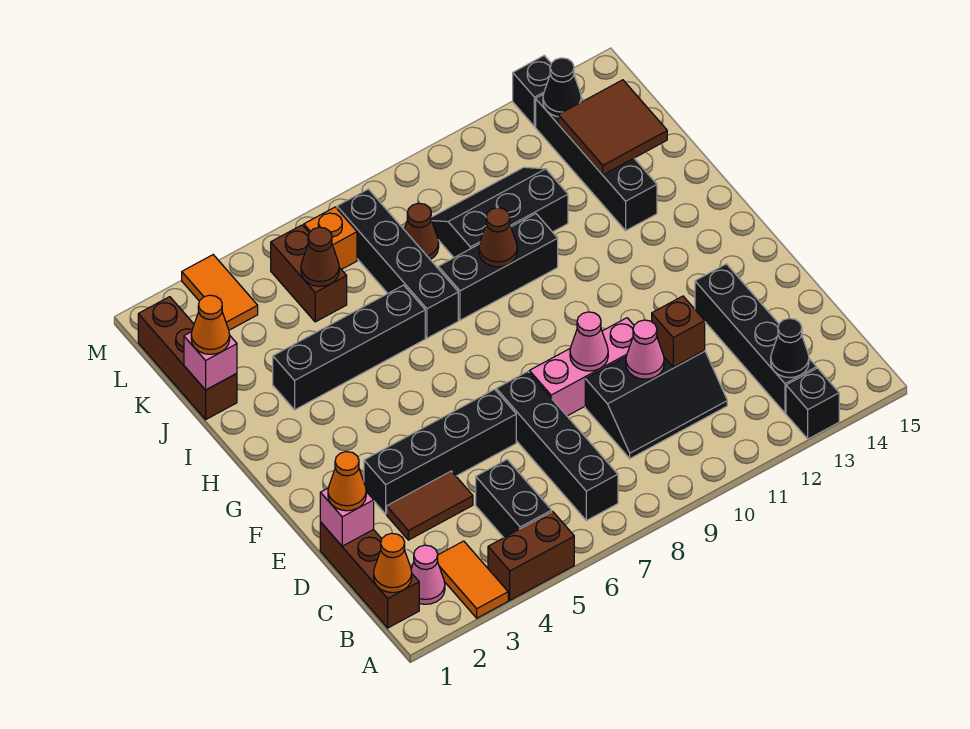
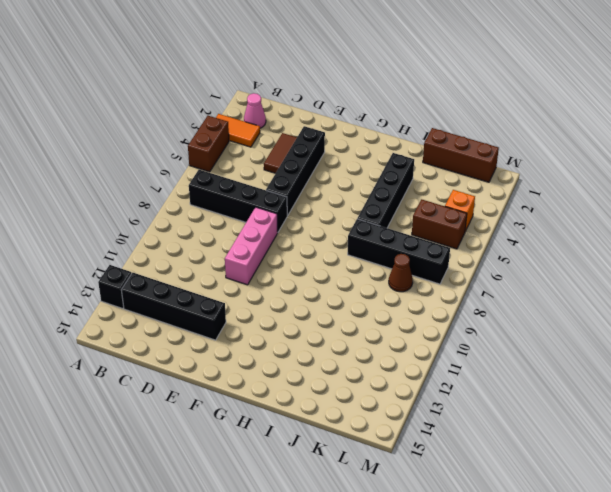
orange brick L4 level 1 -> orange brick L6 level 1
none -> brown brick B1:D1 level 1
none -> black brick B5:C5 level 1
none -> black slope C9:D11 level 1 top D
none -> black brick I8:I10 level 1

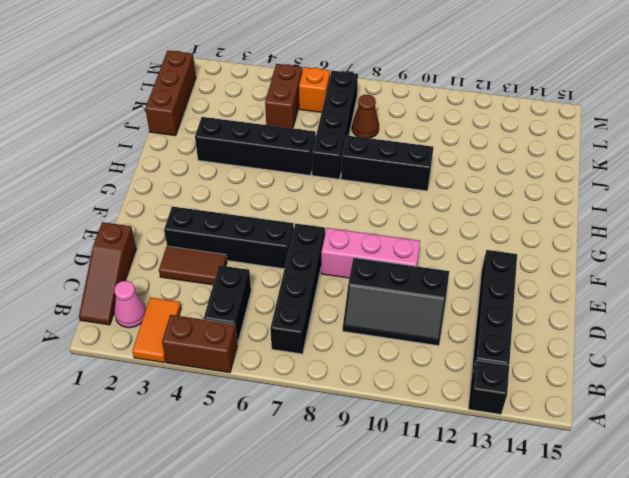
brown slope B1:D1 level 1 top D -> brown brick B1:D1 level 1
none -> black brick I13:L13 level 1
none -> black slope J9:K11 level 1 top J
none -> orange tile L3:M3 level 1
none -> black brick M13 level 1

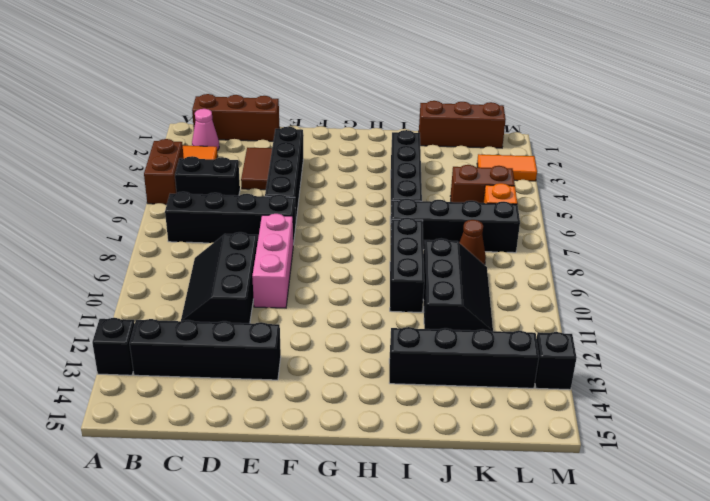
none -> orange cone B1 level 2
none -> black cone B13 level 2
none -> pink brick D1 level 2
none -> pink cone D10 level 2

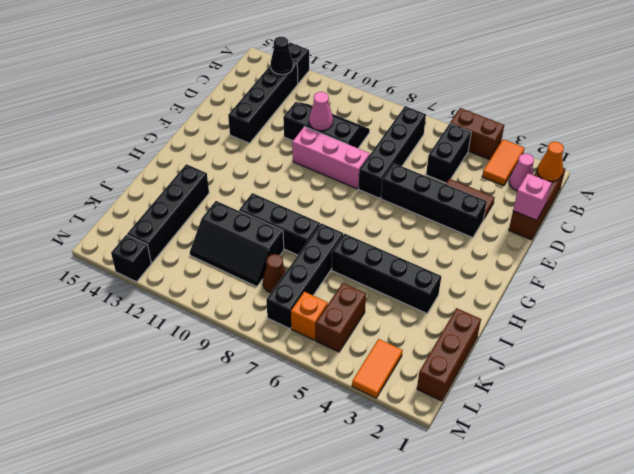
none -> brown brick D11 level 2
none -> pink cone E9 level 2
none -> brown cone I9 level 2
none -> pink brick J1 level 2

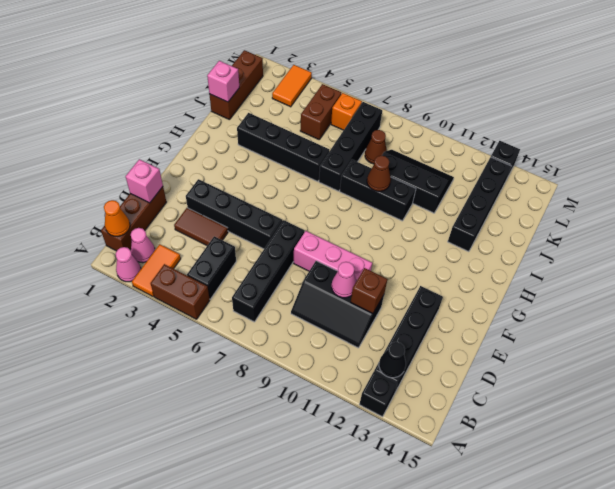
pink cone A2 level 1 -> pink cone E9 level 2
none -> brown tile J13:K14 level 2
none -> brown cone K5 level 2
none -> black cone L13 level 2
none -> orange cone D1 level 3

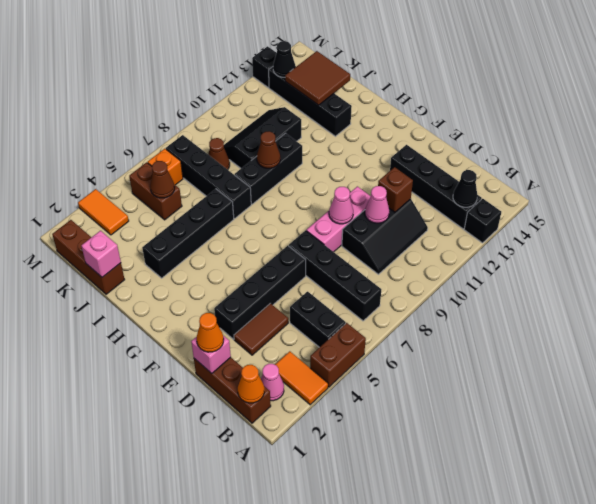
none -> orange cone J1 level 3

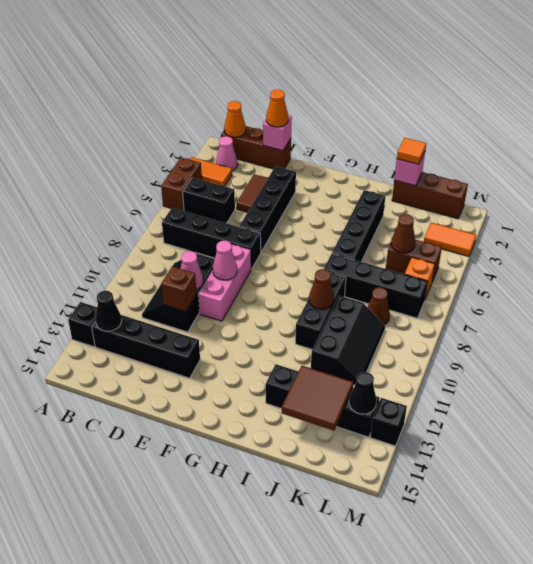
orange tile J1 level 3 -> orange cone J1 level 3

